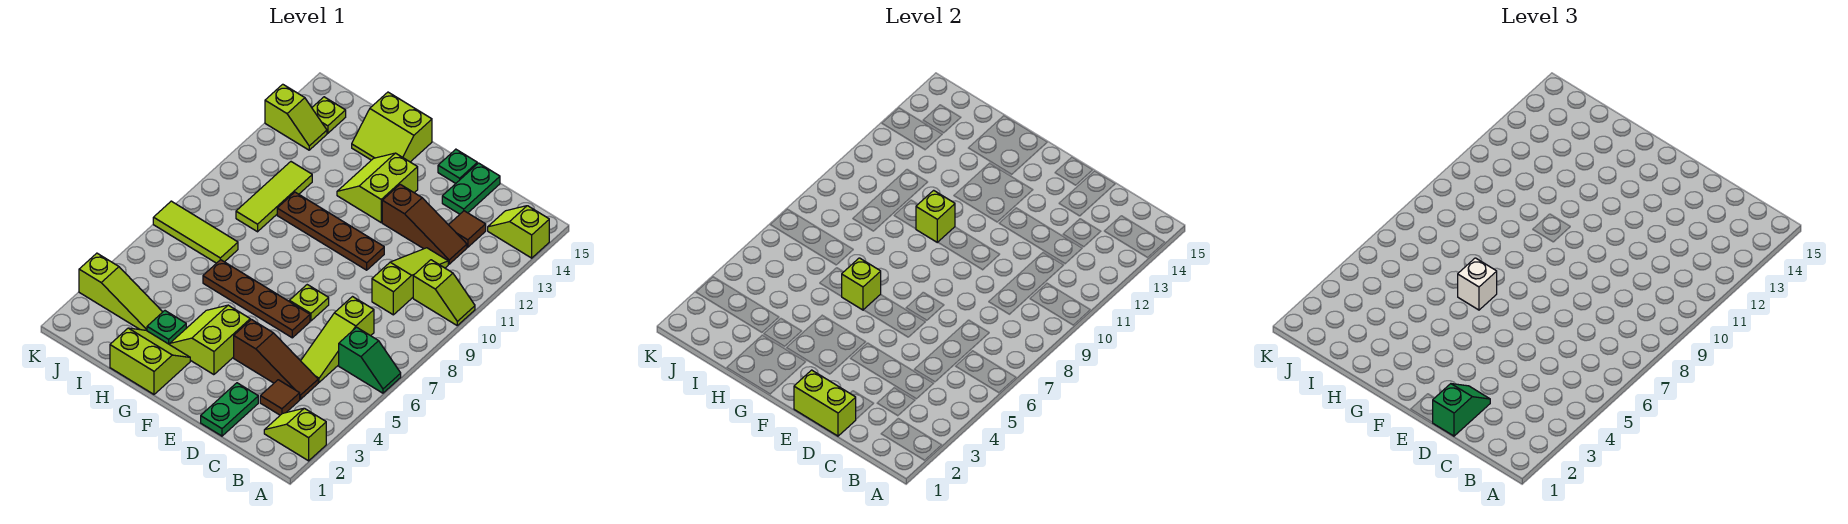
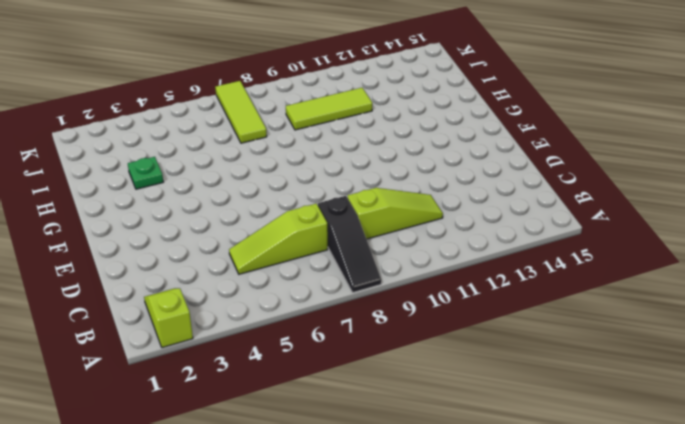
black slope A8:C8 level 1 top C -> none
none -> green slope A6:B6 level 1 top B
none -> lime slope A10:B10 level 1 top B
none -> lime slope A14:B14 level 1 top A
none -> brown tile C3 level 1

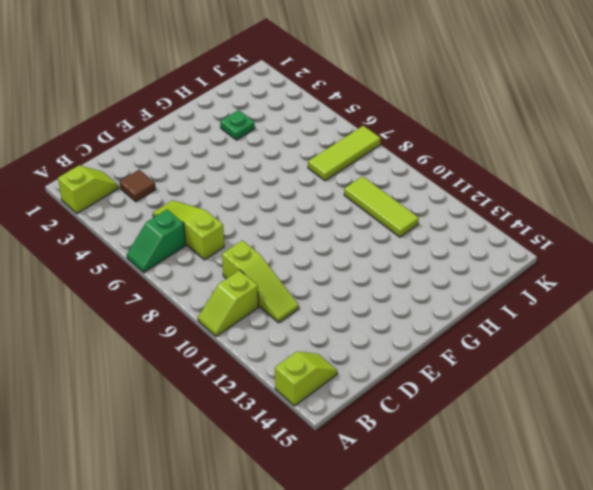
none -> brown slope C4:E4 level 1 top E
none -> brown slope C12:E12 level 1 top E
none -> brown tile C13 level 1
none -> green plate D1:D2 level 1

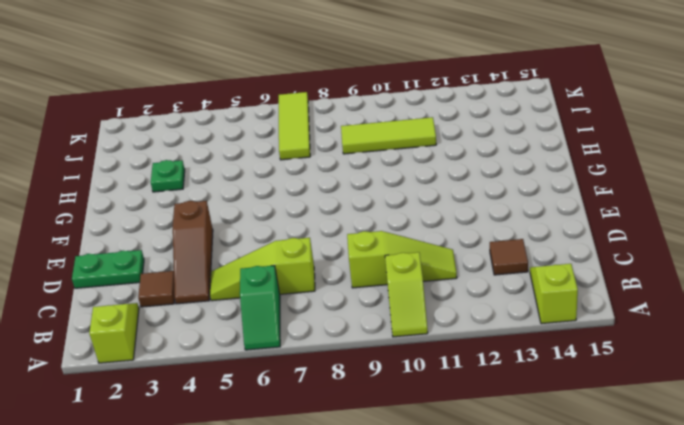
none -> brown slope C12:E12 level 1 top E
none -> green plate D14:D15 level 1
none -> brown plate E6:H6 level 1
none -> lime plate E7 level 1

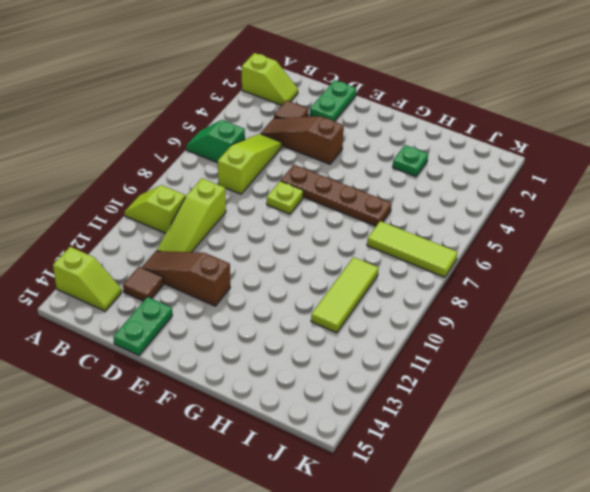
none -> brown plate E10:H10 level 1
none -> green plate E15 level 1
none -> lime slope F3:G4 level 1 top F
none -> lime slope F12:G13 level 1 top F

